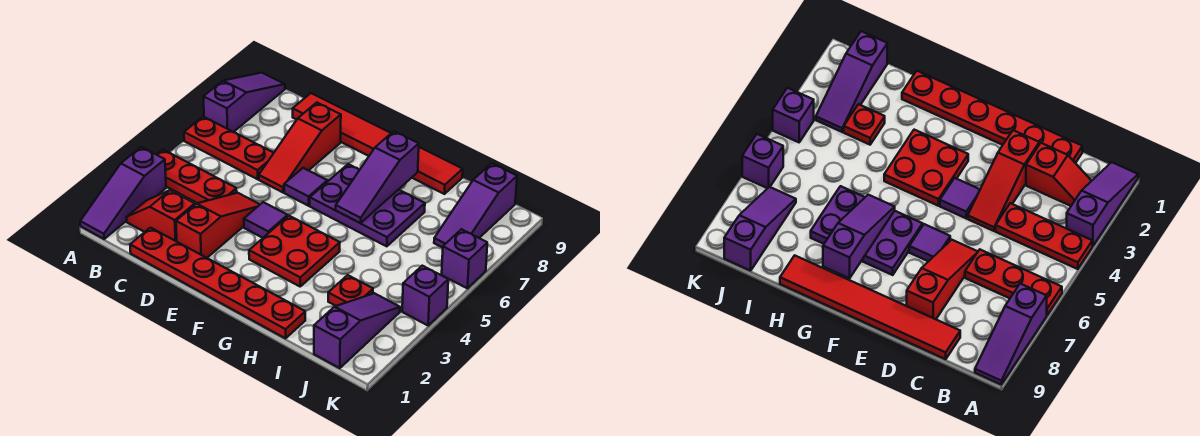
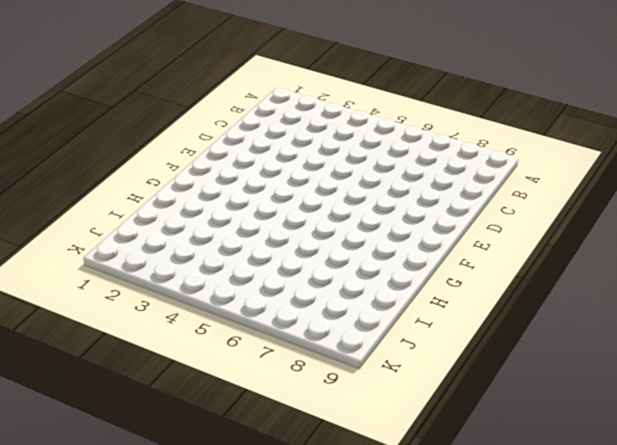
none -> purple slope A1:A3 level 1 top 3
none -> red plate A4:C4 level 1
none -> red plate A6:C6 level 1

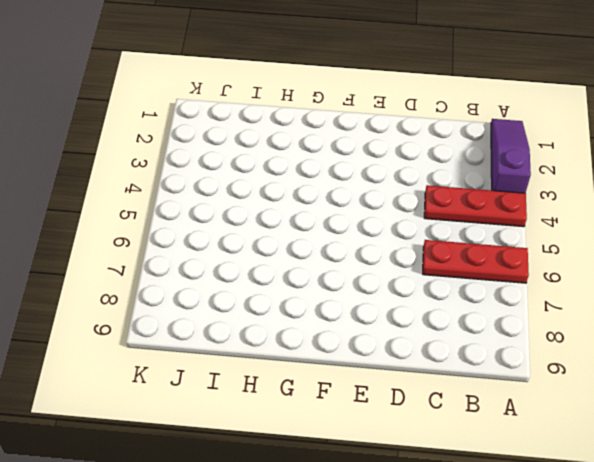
none -> purple slope A7:A9 level 1 top 7
none -> red slope B2:C2 level 1 top C
none -> red plate C1:H1 level 1

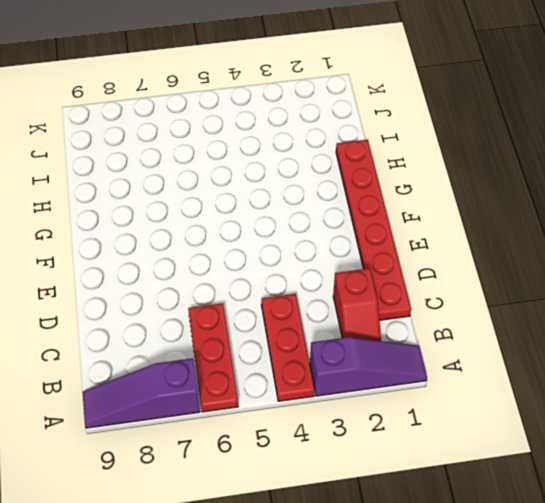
none -> red tile C9:H9 level 1
none -> red slope D2:D4 level 1 top 2
none -> red slope D6:D8 level 1 top 8

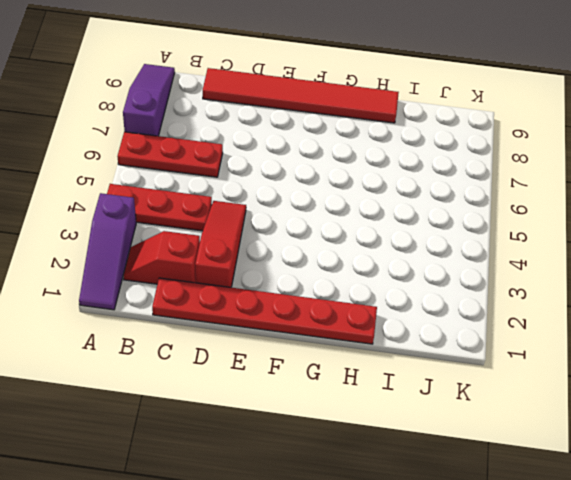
none -> red slope D6:D8 level 1 top 8
none -> purple tile E4 level 1
none -> purple tile E6 level 1

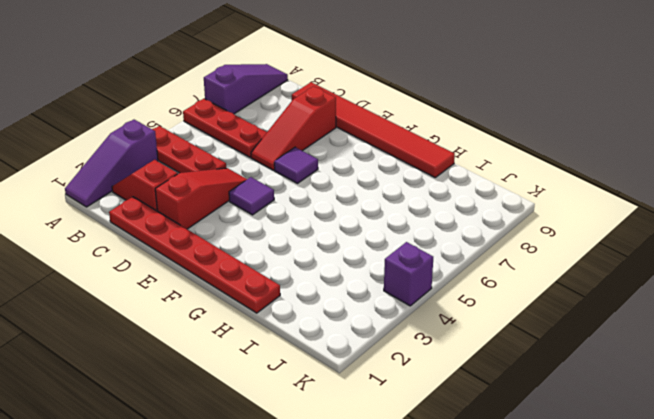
none -> red plate F3:G4 level 1
none -> purple plate F6:H7 level 1
none -> red plate I3 level 1

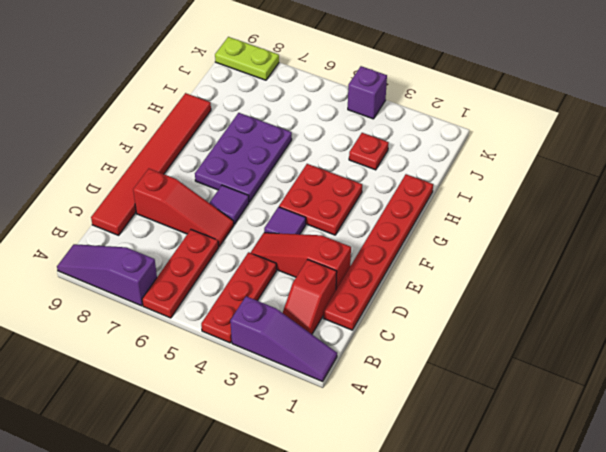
lime plate K8:K9 level 1 -> none
none -> purple slope J1:J3 level 1 top 1
none -> purple slope J7:J9 level 1 top 9
none -> purple brick K6 level 1

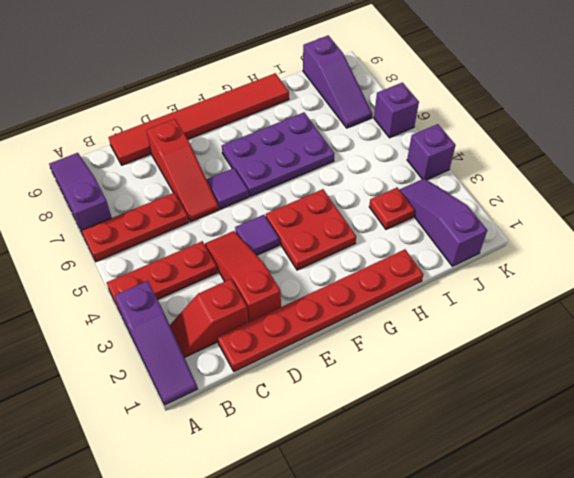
none -> purple slope G6:G8 level 2 top 8

